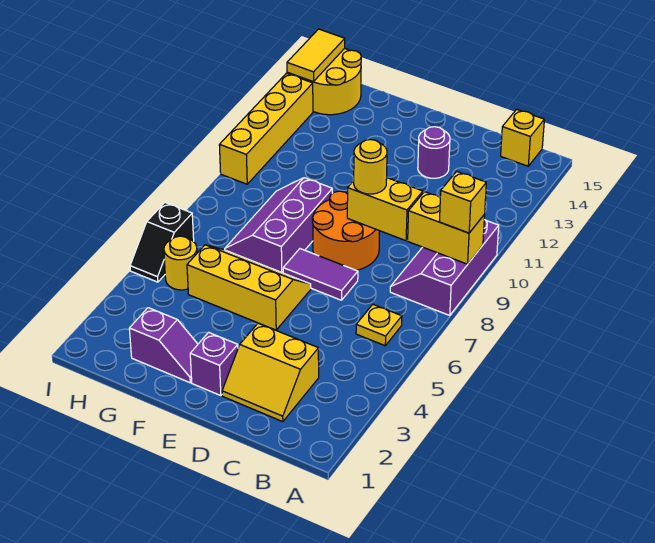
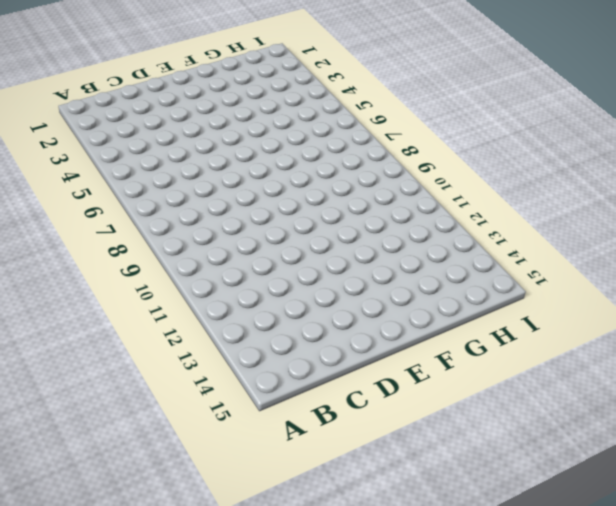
none -> purple slope A8:B10 level 1 top A
none -> yellow plate B6 level 1
none -> yellow brick B15 level 1

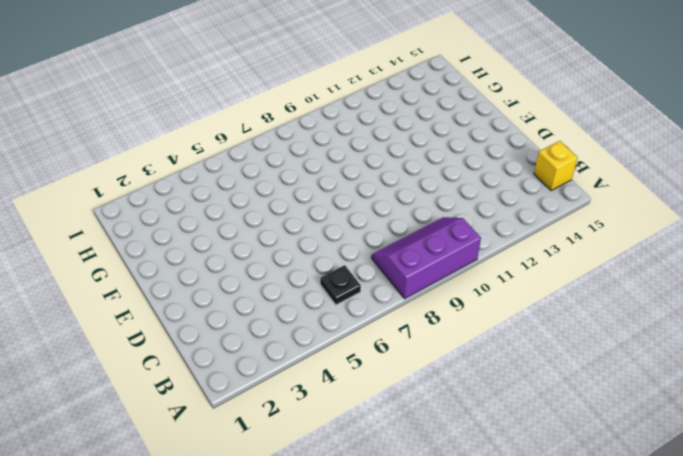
black plate B6 level 1 -> yellow plate B6 level 1
none -> yellow slope C2:D3 level 1 top 3
none -> purple tile D7:E7 level 1
none -> orange round brick D8:E9 level 1

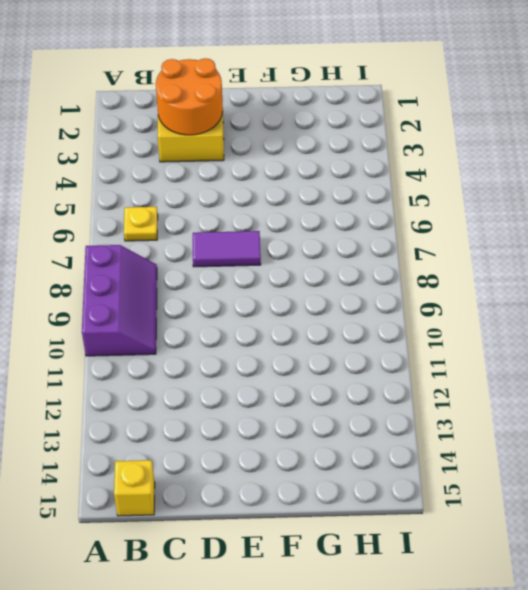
orange round brick C2:D3 level 2 -> orange round brick D8:E9 level 1
none -> purple round brick D13 level 1
none -> purple brick E2 level 1
none -> yellow slope E5:G6 level 1 top 5

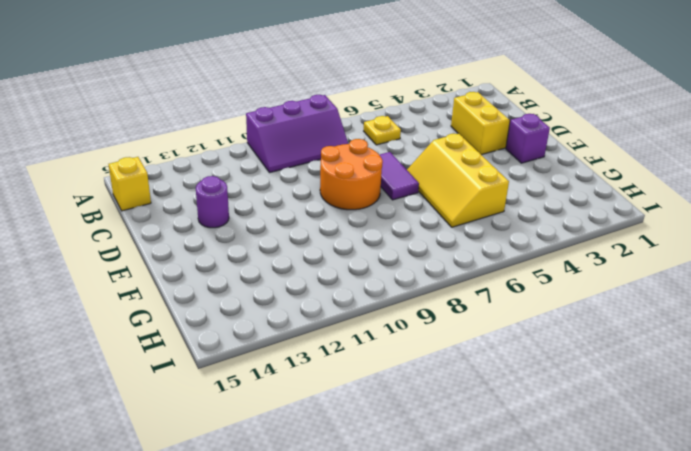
none -> purple slope F2:G2 level 1 top G
none -> purple slope F7:G9 level 1 top F
none -> yellow round brick H5 level 1

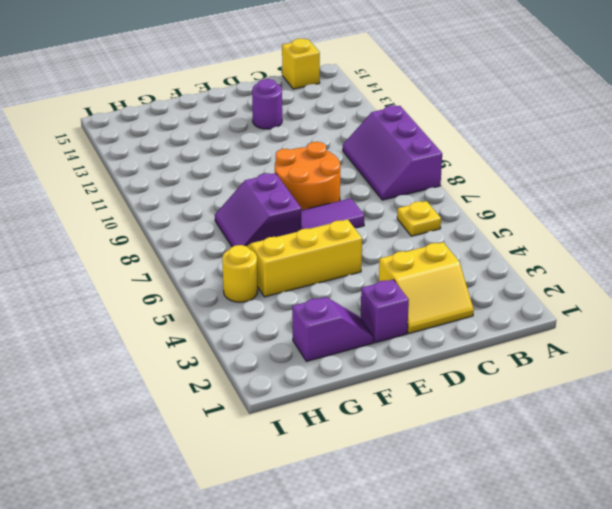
purple slope F7:G8 level 1 top F -> purple slope F7:G9 level 1 top F
none -> yellow round brick H14:I15 level 1
none -> black slope I5:I6 level 1 top 6
none -> yellow brick I10:I13 level 1

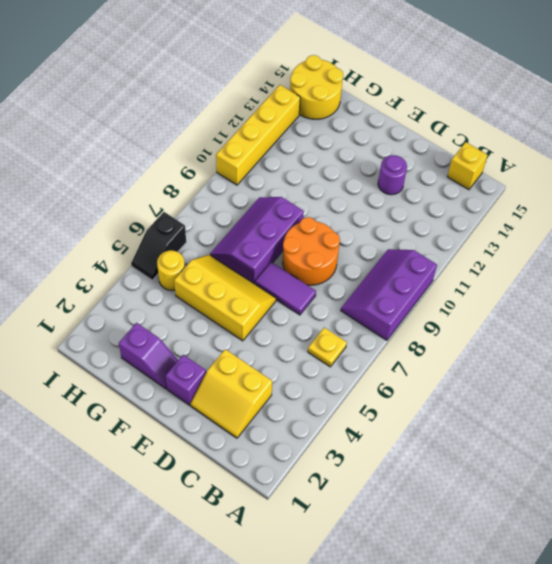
none -> yellow brick A9:B9 level 2
none -> yellow brick C9:D9 level 2
none -> yellow tile I14:I15 level 2

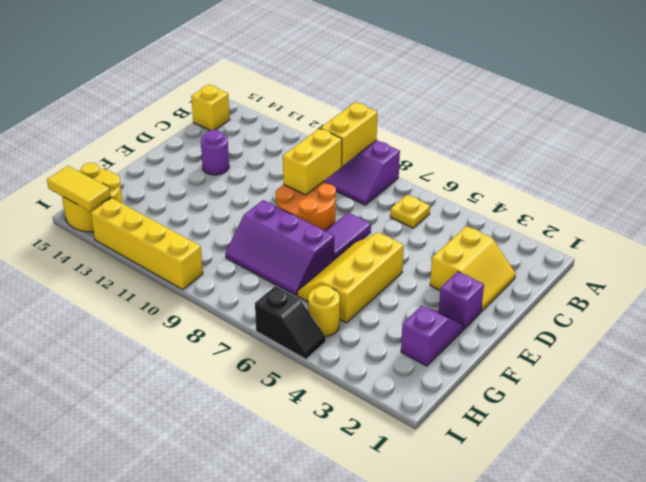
none -> yellow brick A9 level 3
none -> yellow round brick D9 level 3

